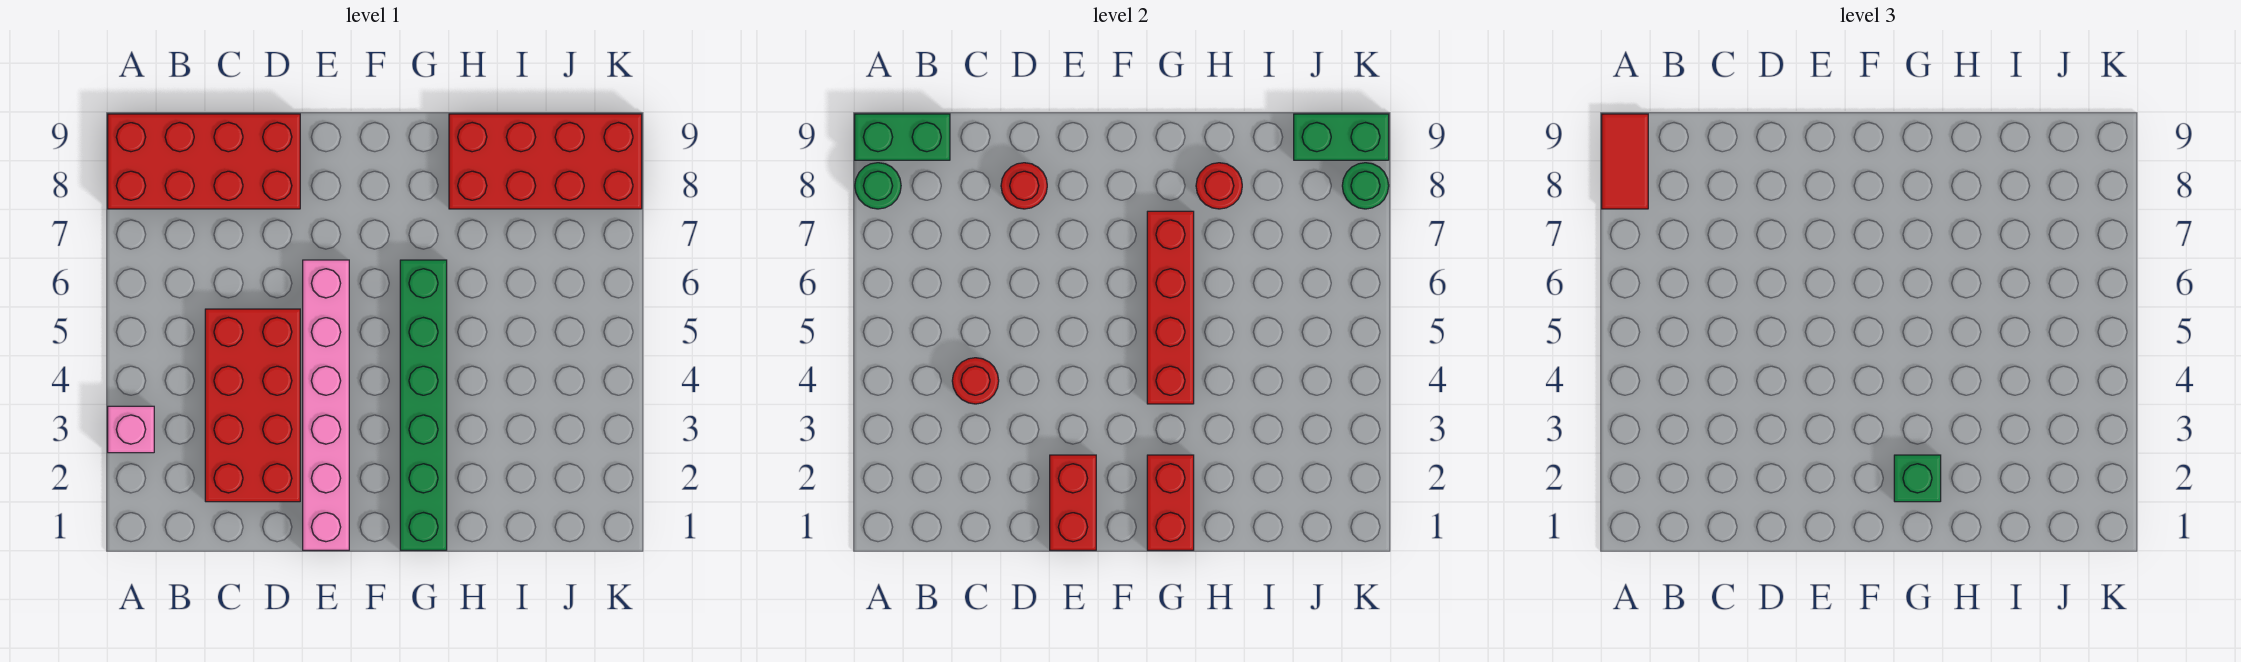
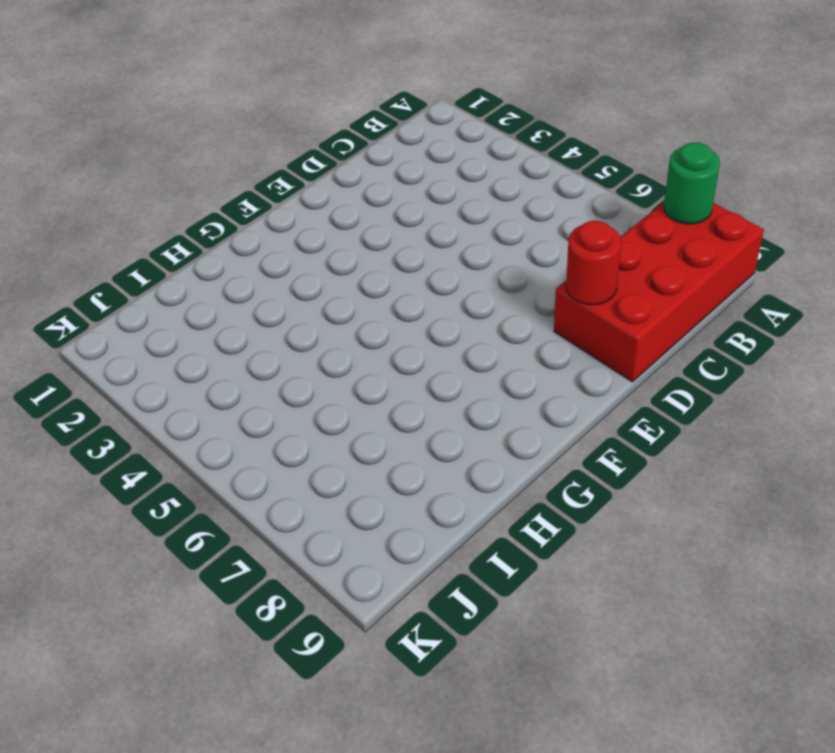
none -> pink brick A3 level 1
none -> red brick C2:D5 level 1
none -> pink brick E1:E6 level 1

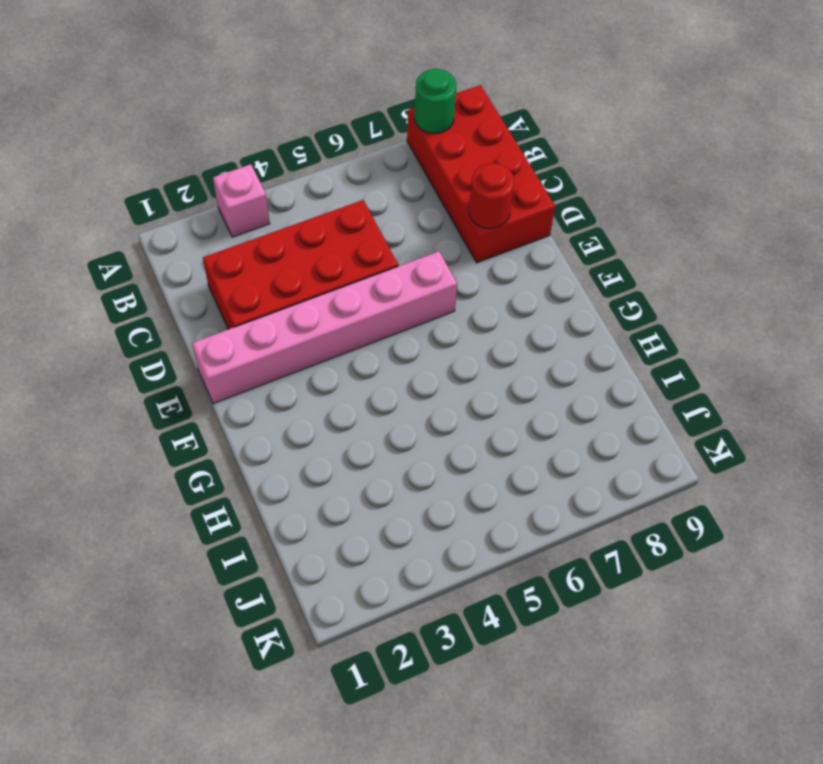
none -> green brick G1:G6 level 1
none -> red brick H8:K9 level 1
none -> green brick A9:B9 level 2

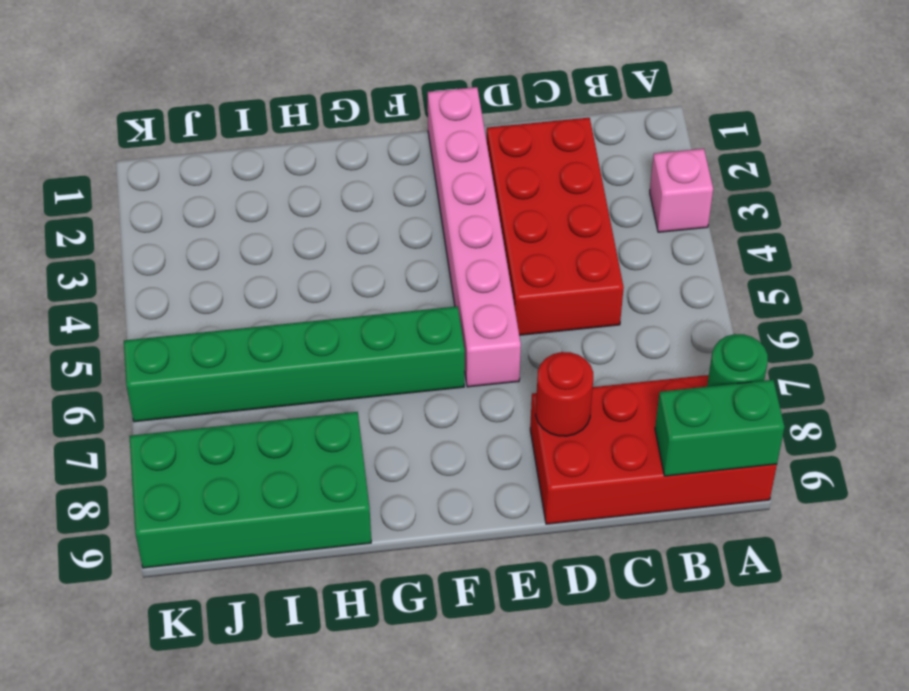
green brick F6:K6 level 1 -> green brick G1:G6 level 1
green brick H8:K9 level 1 -> red brick H8:K9 level 1
none -> red round brick C4 level 2
none -> red brick E1:E2 level 2
none -> red brick G1:G2 level 2

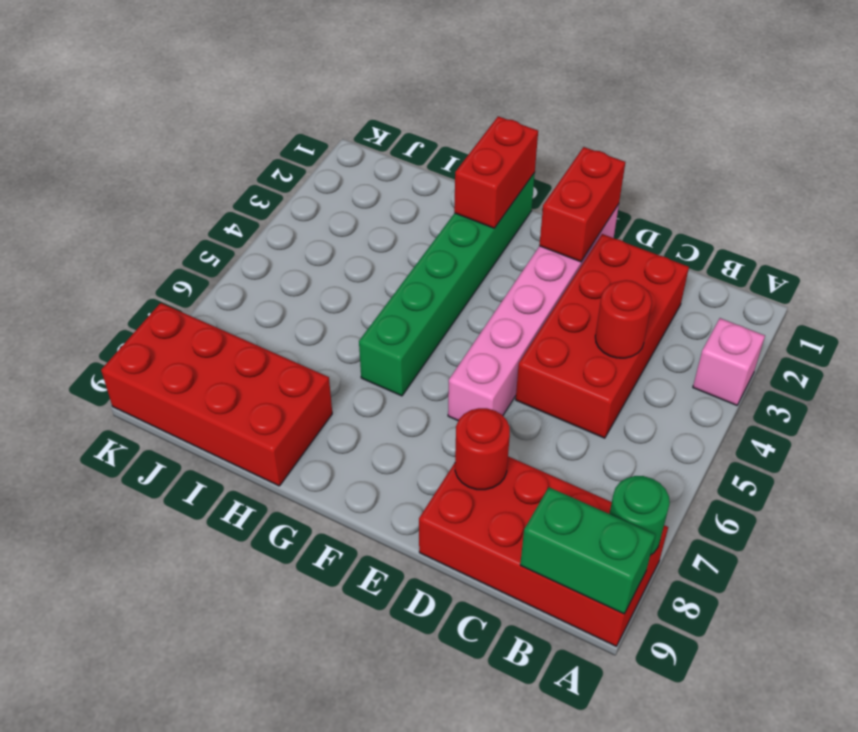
none -> red brick G4:G7 level 2
none -> red round brick H8 level 2
none -> green brick J9:K9 level 2

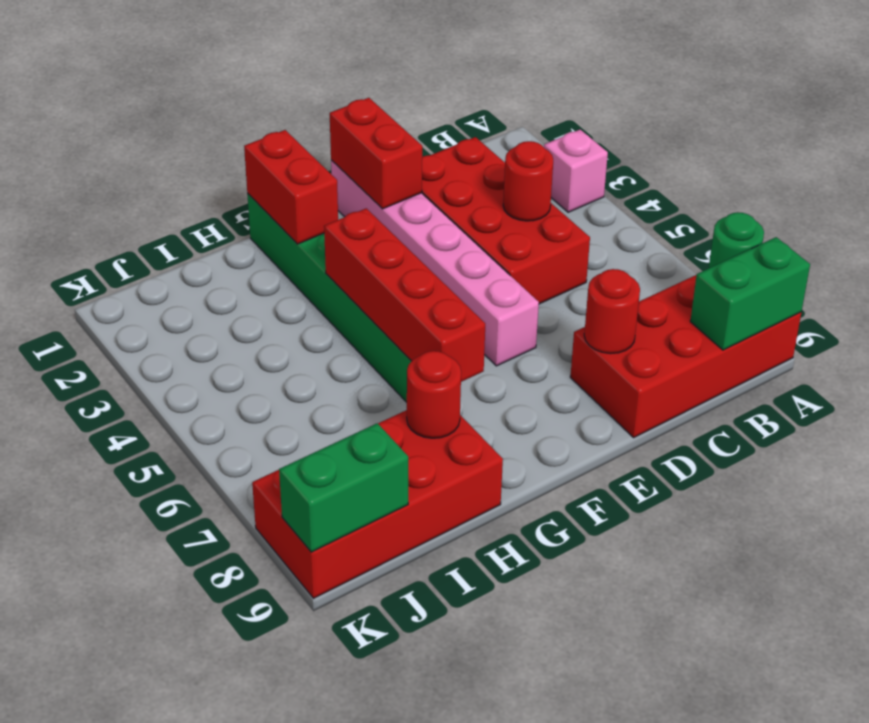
none -> green round brick K8 level 2
none -> red tile A8:A9 level 3
none -> green brick G2 level 3

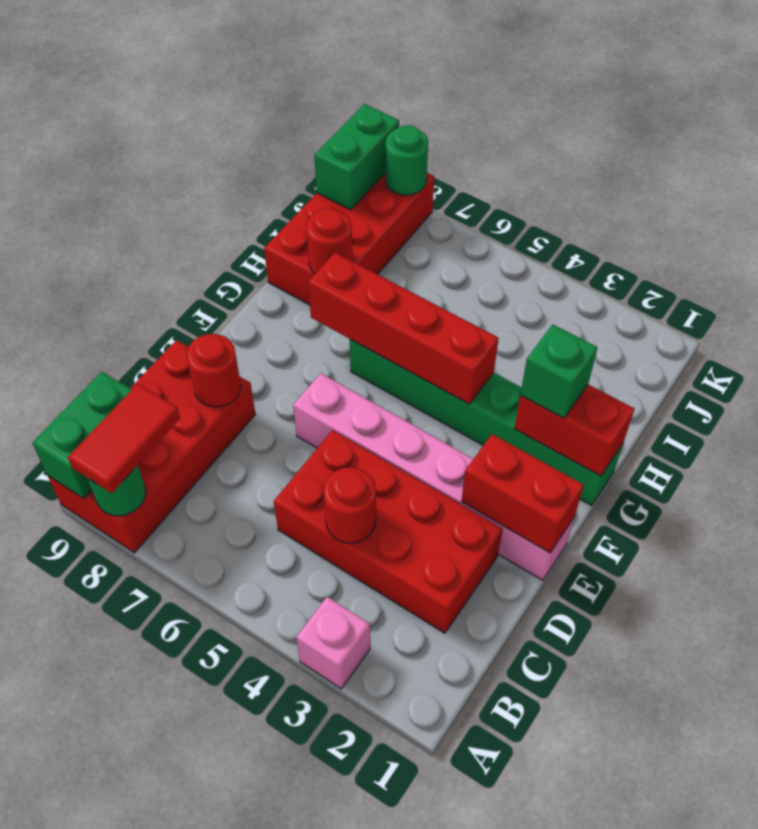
red tile A8:B8 level 3 -> red tile A8:A9 level 3

